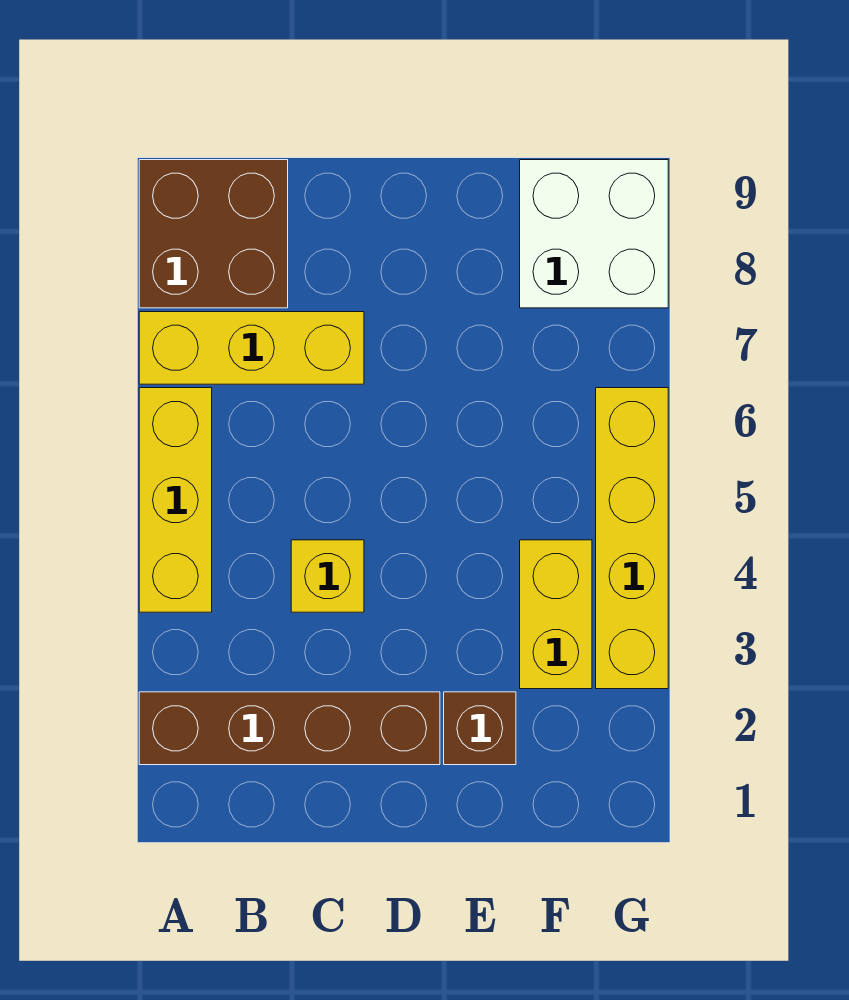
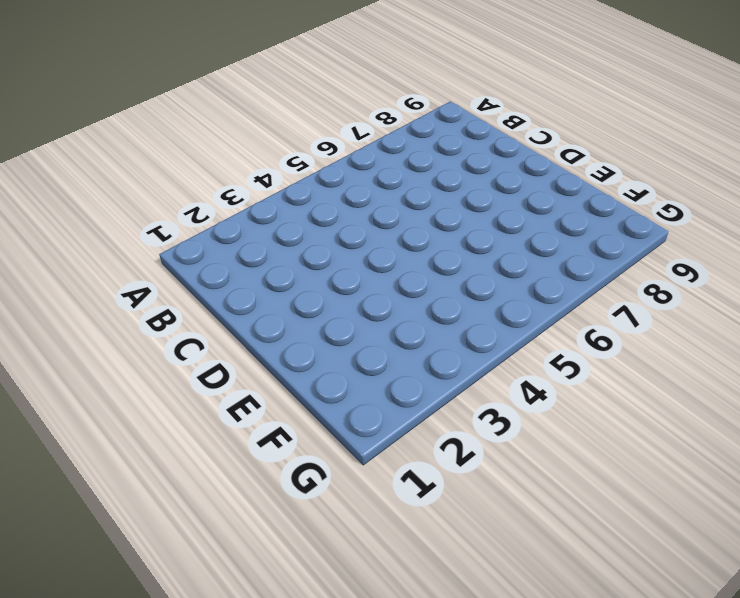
none -> brown brick A2:D2 level 1
none -> yellow brick A4:A6 level 1

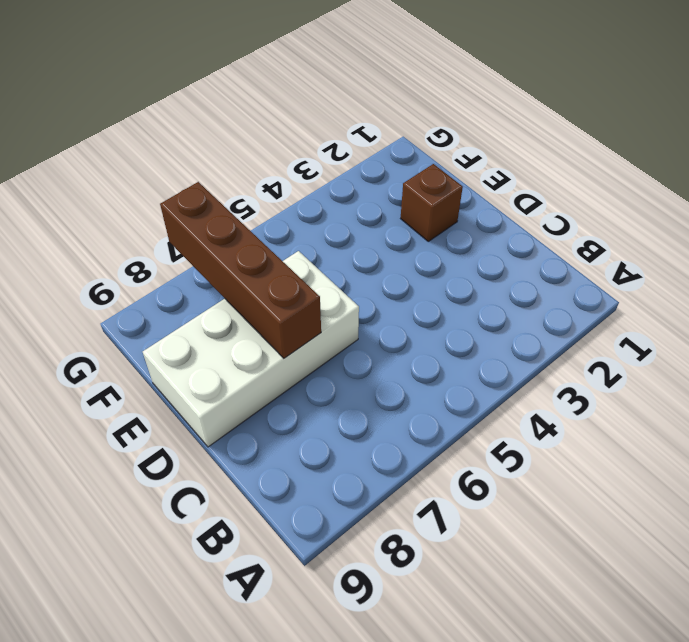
white brick D6:E9 level 1 -> none
brown brick D7:G7 level 2 -> brown brick A2:D2 level 1
none -> yellow brick A4:A6 level 1
none -> yellow brick A7:C7 level 1

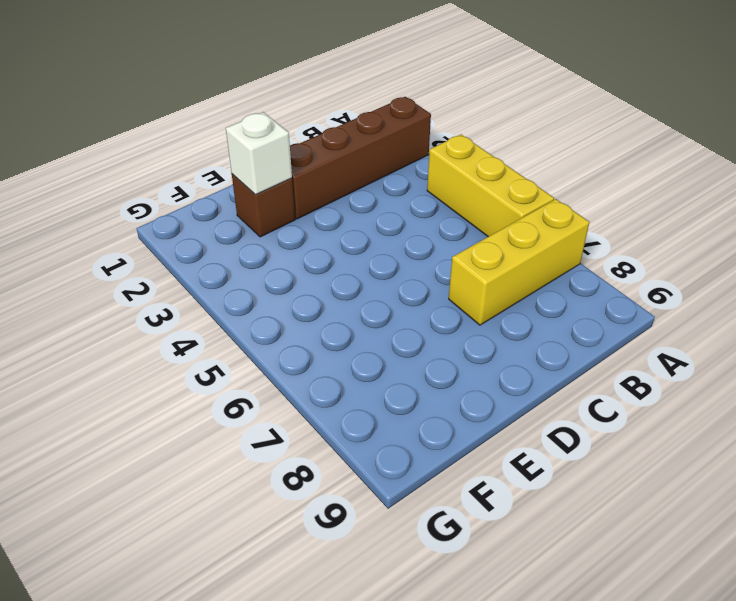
white brick E2 level 2 -> none
none -> brown brick A8:B9 level 1
none -> yellow brick C4 level 1

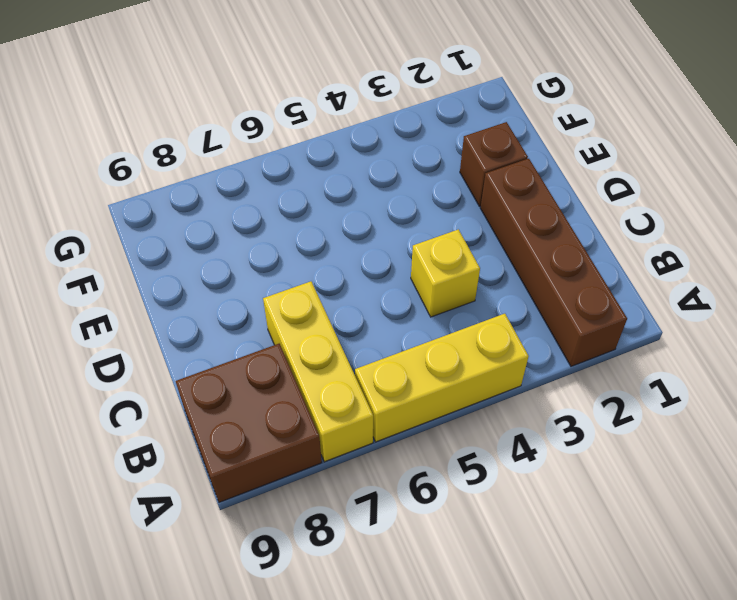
none -> yellow brick F3:F4 level 1
none -> white brick F8:G9 level 1

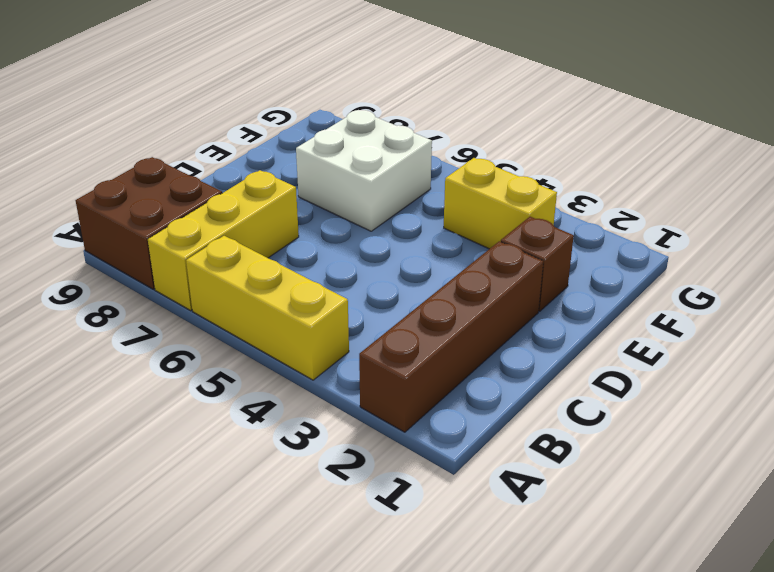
white brick E6:F7 level 1 -> white brick F8:G9 level 1
none -> yellow brick C4 level 1
none -> yellow brick G3:G6 level 1

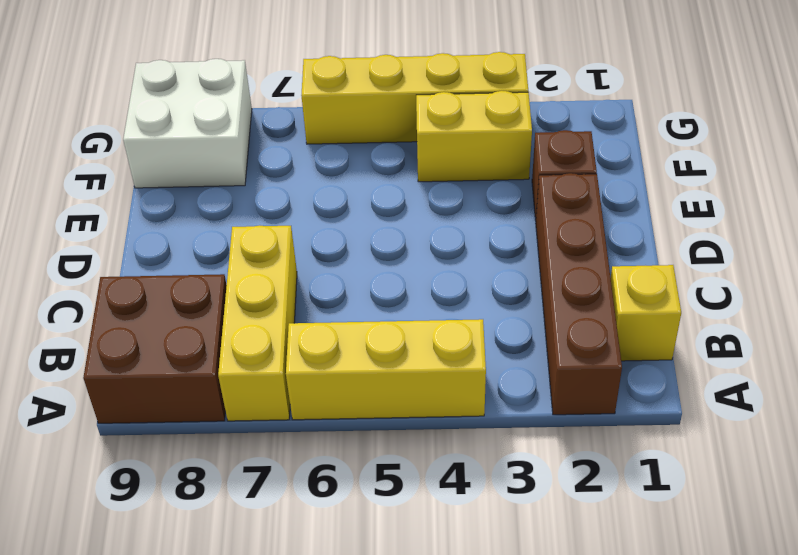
yellow brick B1 level 1 -> yellow brick C4 level 1

